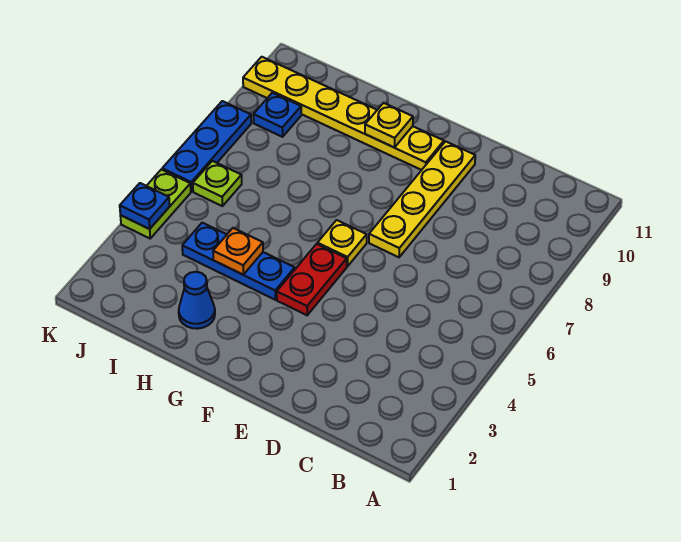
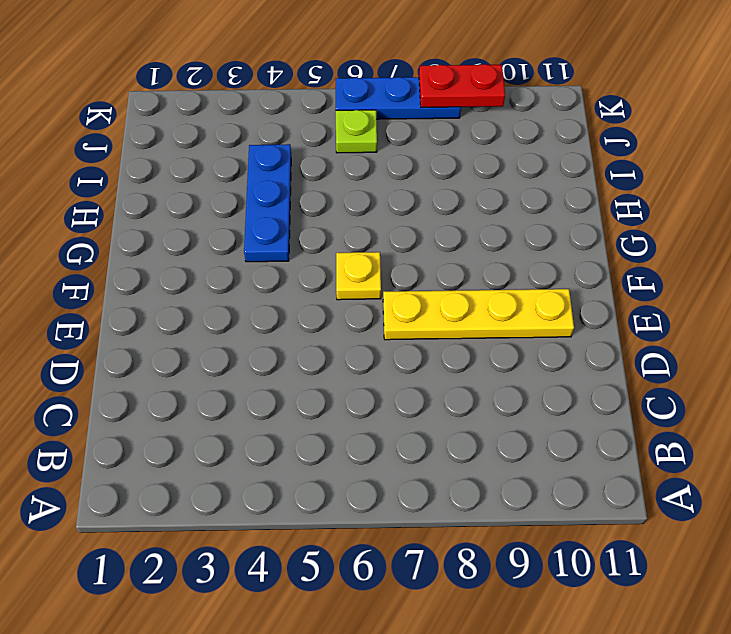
red plate K8:K9 level 2 -> red plate F4:F5 level 1
none -> yellow plate F10:K10 level 1
none -> blue cone H2 level 1
none -> blue plate J9 level 1

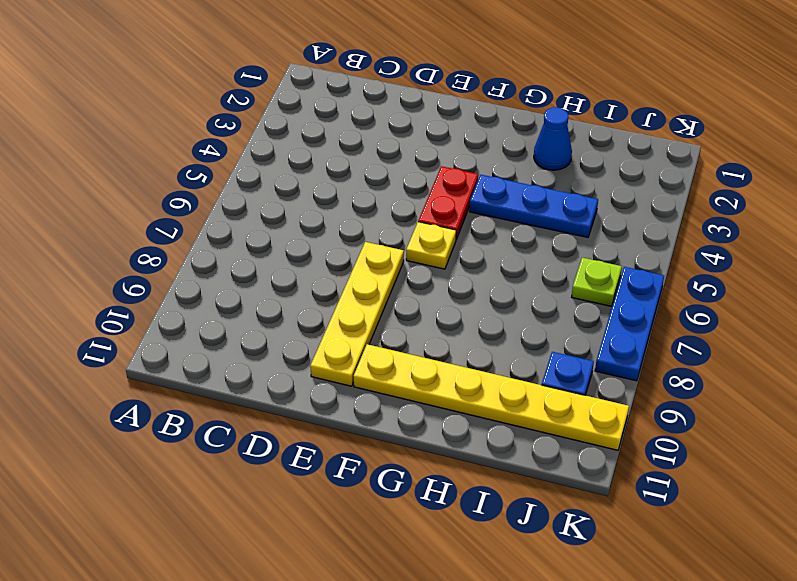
none -> lime plate K4:K5 level 1
none -> yellow plate G10 level 2
none -> orange plate H4 level 2

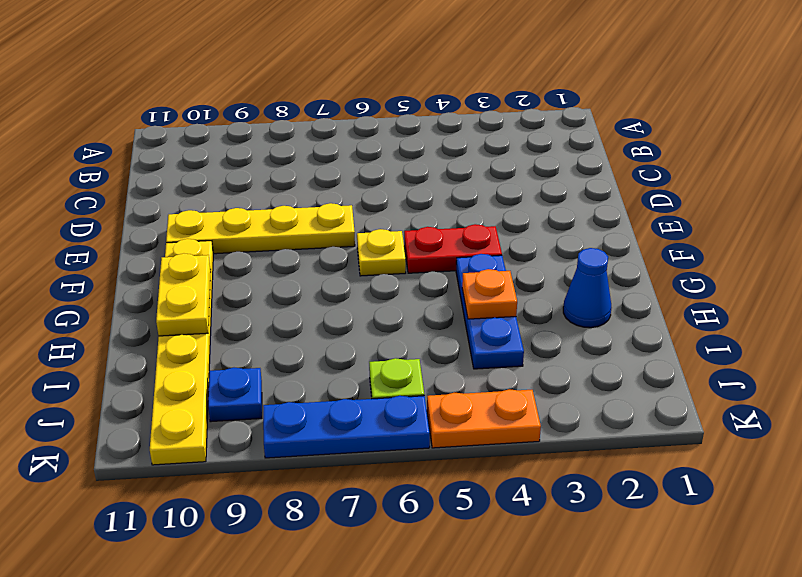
yellow plate G10:H10 level 2 -> yellow plate G10 level 2
orange plate K4:K5 level 1 -> lime plate K4:K5 level 1
none -> blue plate K4 level 2

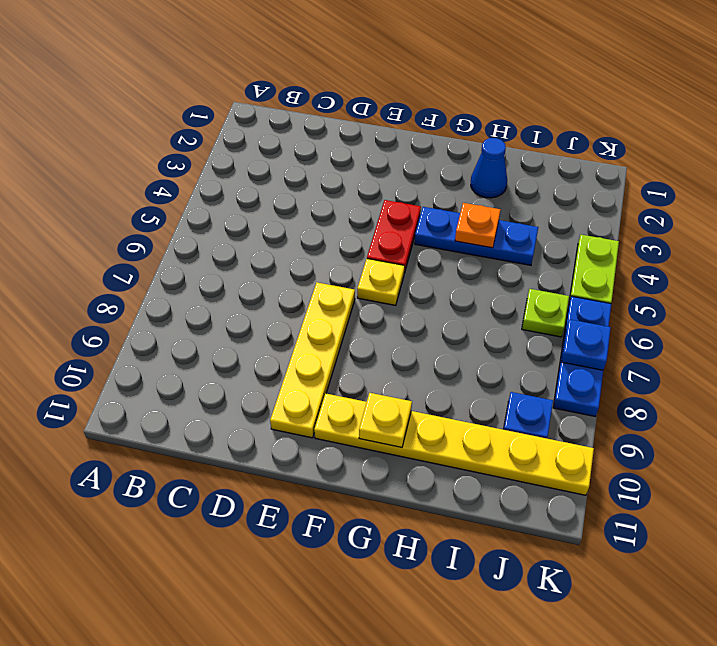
blue plate K7 level 2 -> blue plate K4 level 2

